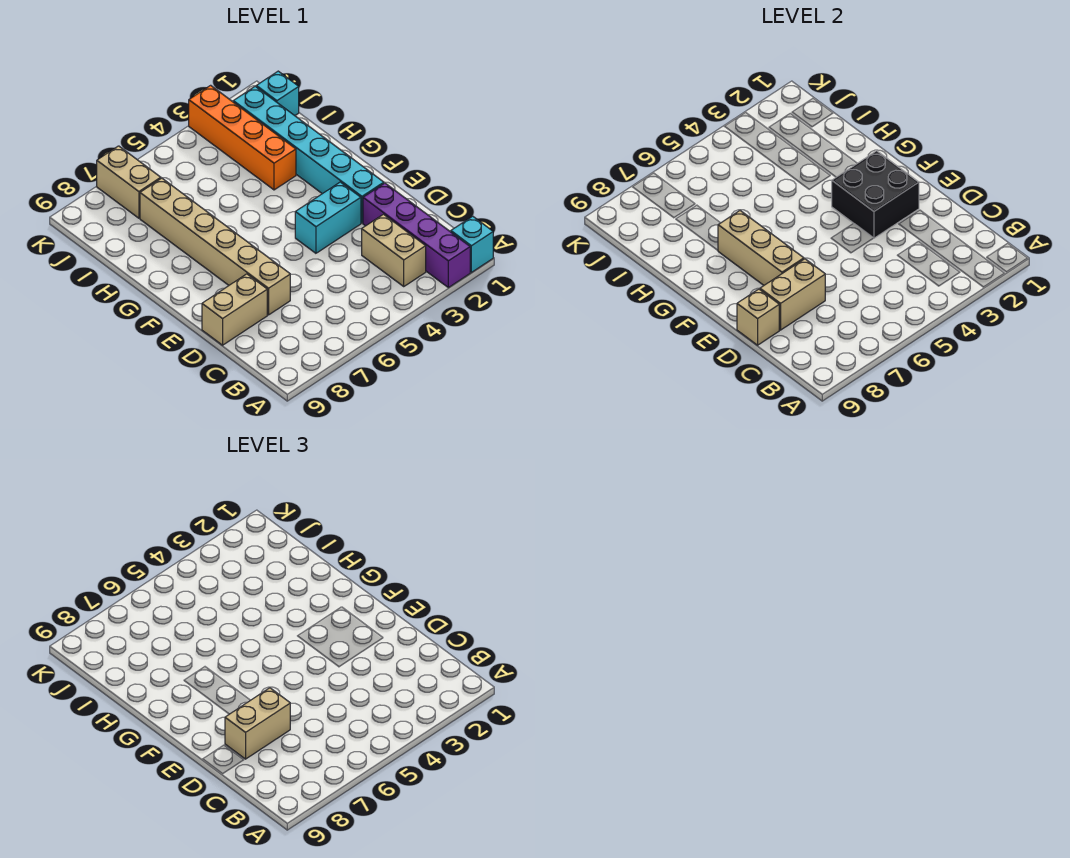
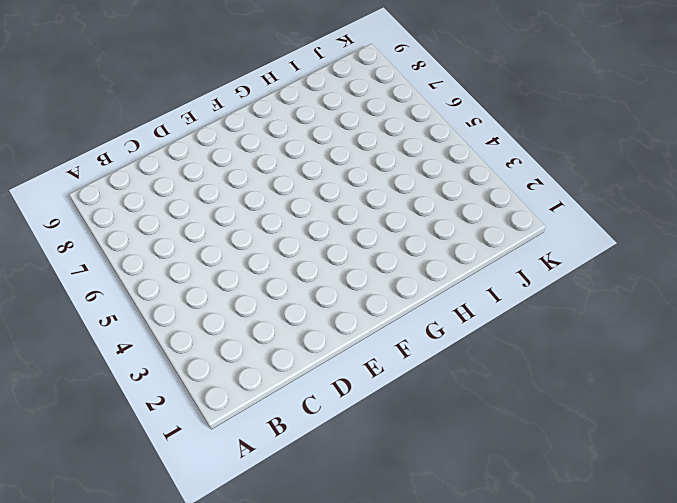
none -> cyan brick A1 level 1
none -> purple brick A2:D2 level 1
none -> tan brick B3:C3 level 1

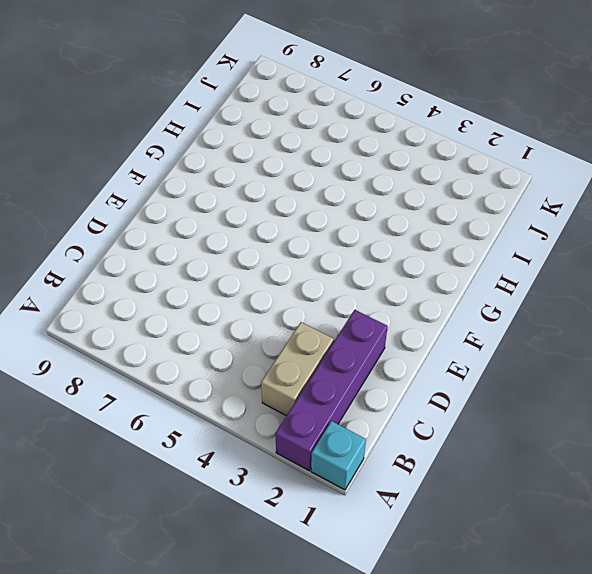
none -> tan brick D7:I7 level 1
none -> tan brick D8:D9 level 1
none -> cyan brick E2:J2 level 1

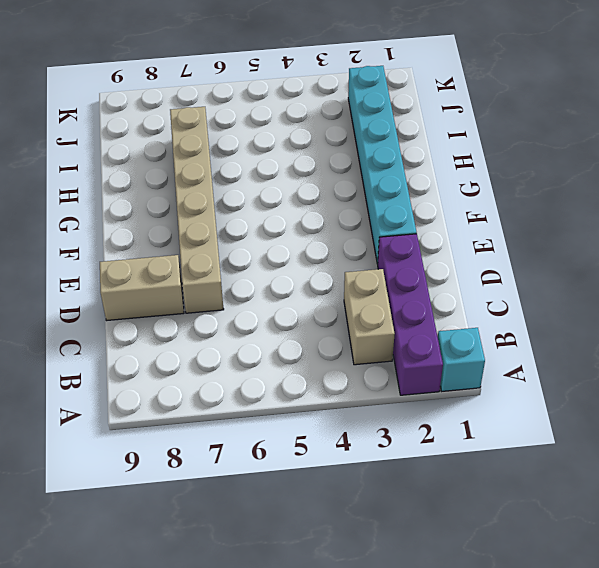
none -> cyan brick E3:E4 level 1
none -> orange brick H3:K3 level 1
none -> cyan brick J1 level 1

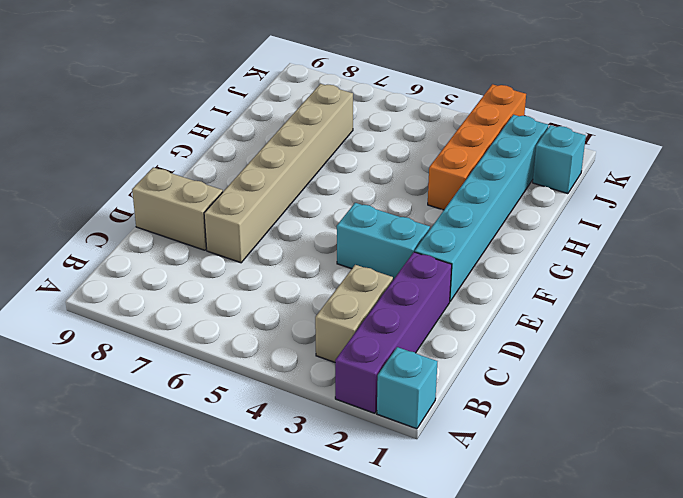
none -> tan brick J7:K7 level 1
none -> tan brick D7:D8 level 2
none -> tan brick D9 level 2

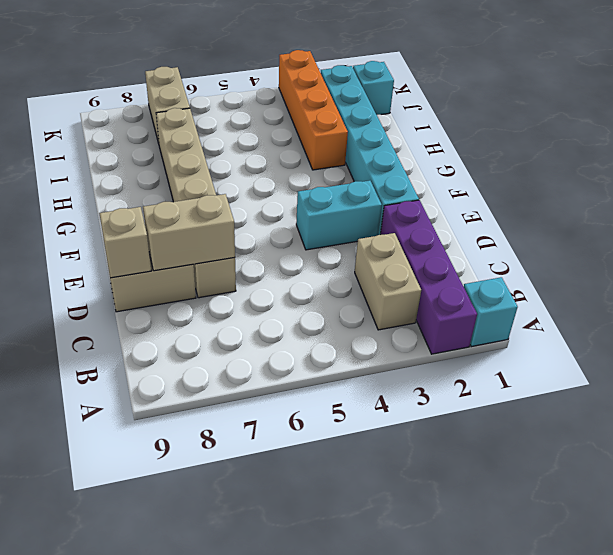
none -> black brick E2:F3 level 2
none -> tan brick E7:G7 level 2
none -> tan brick D7:D8 level 3

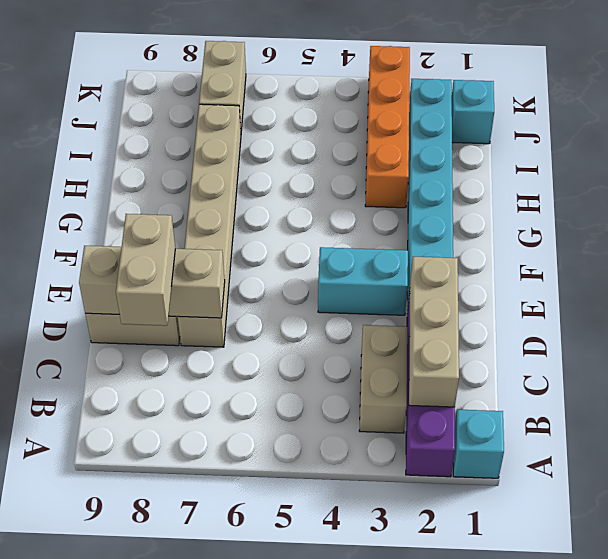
tan brick B2:D2 level 2 -> tan brick E7:G7 level 2
tan brick C8:D8 level 3 -> tan brick D7:D8 level 3
none -> black brick E2:F3 level 2

